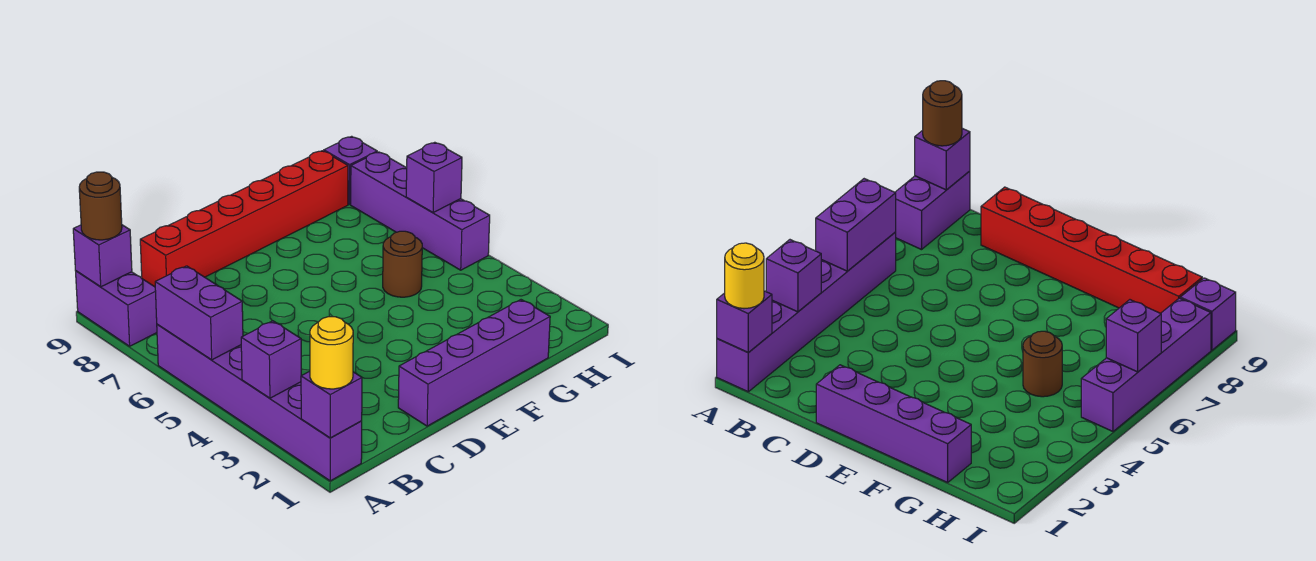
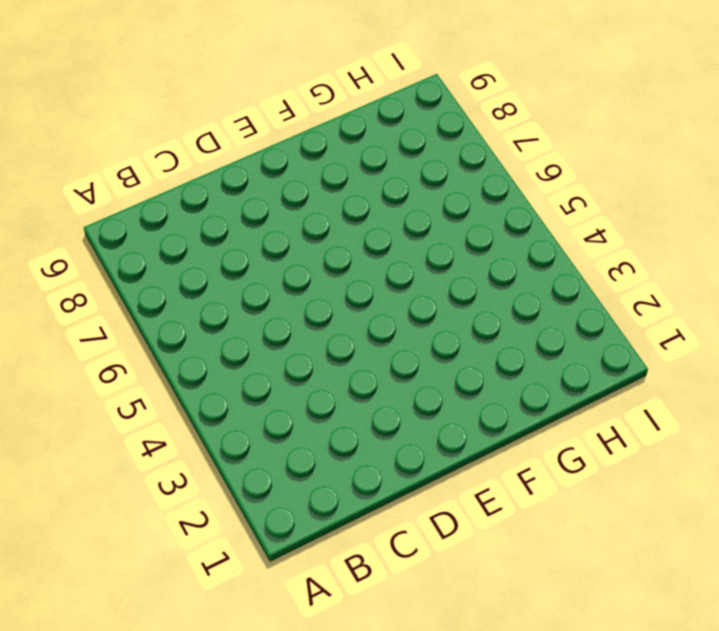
none -> purple brick A1:A6 level 1
none -> purple brick A8:A9 level 1
none -> red brick C9:H9 level 1

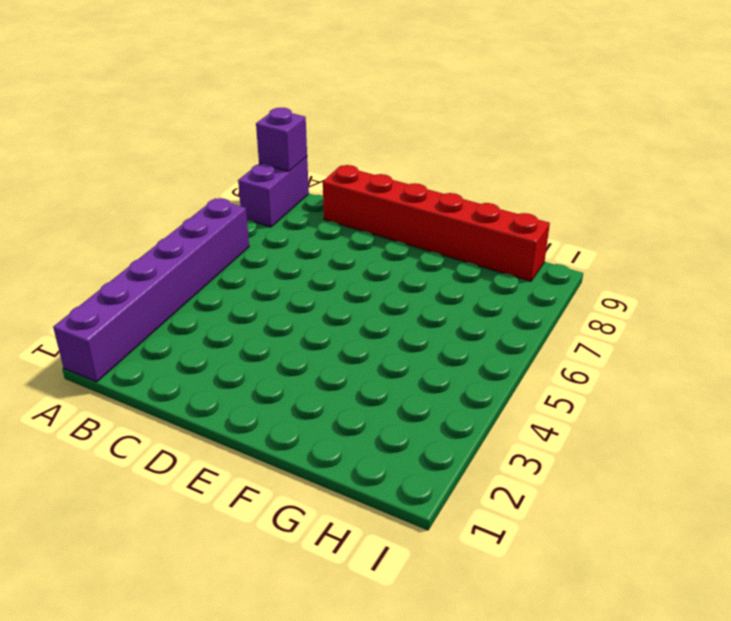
none -> purple brick D1:G1 level 1
none -> brown round brick G5 level 1
none -> purple brick I5:I8 level 1

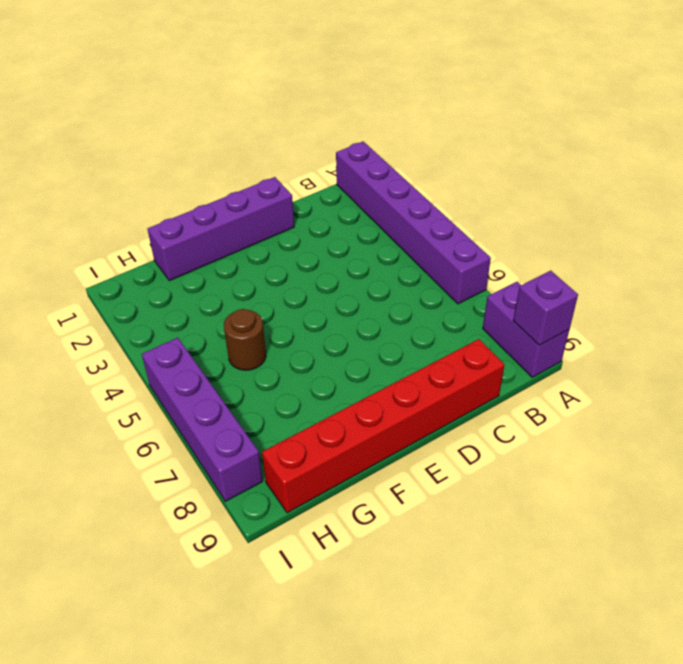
none -> purple brick I9 level 1
none -> purple brick A1 level 2
none -> purple brick A3 level 2

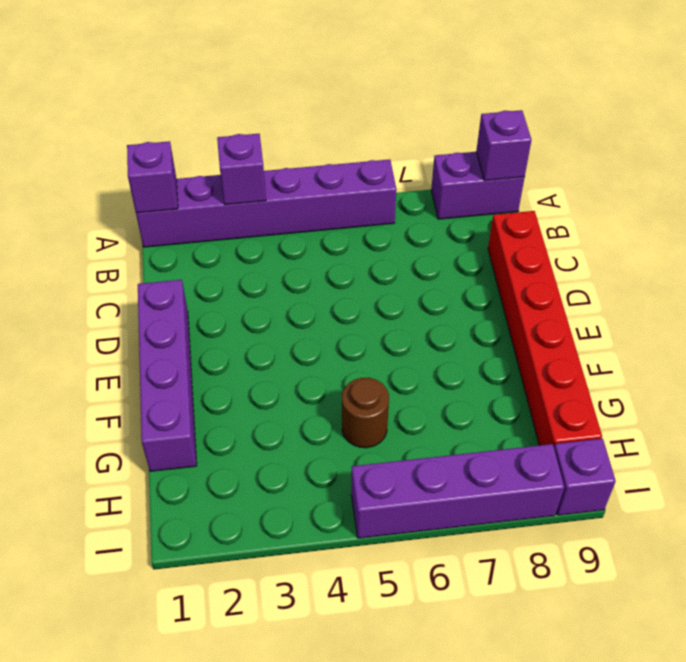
none -> purple brick A5:A6 level 2
none -> purple brick I6 level 2
none -> yellow round brick A1 level 3

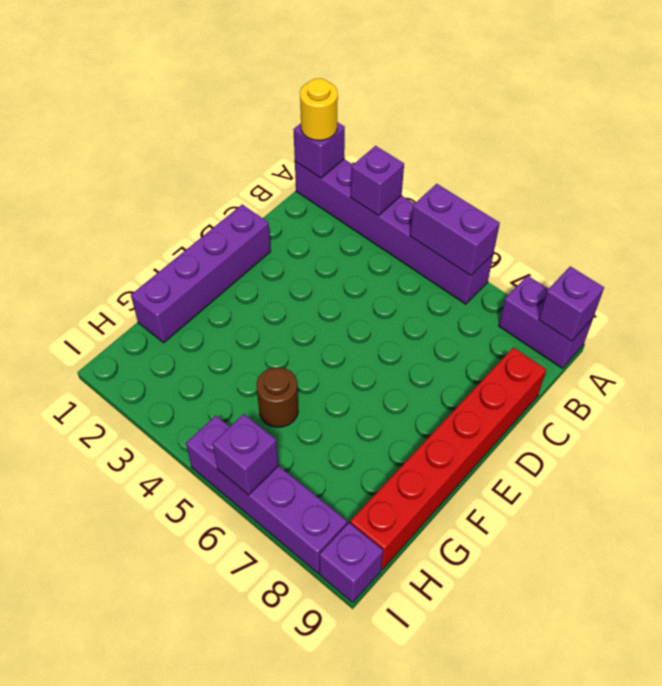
none -> brown round brick A9 level 3

